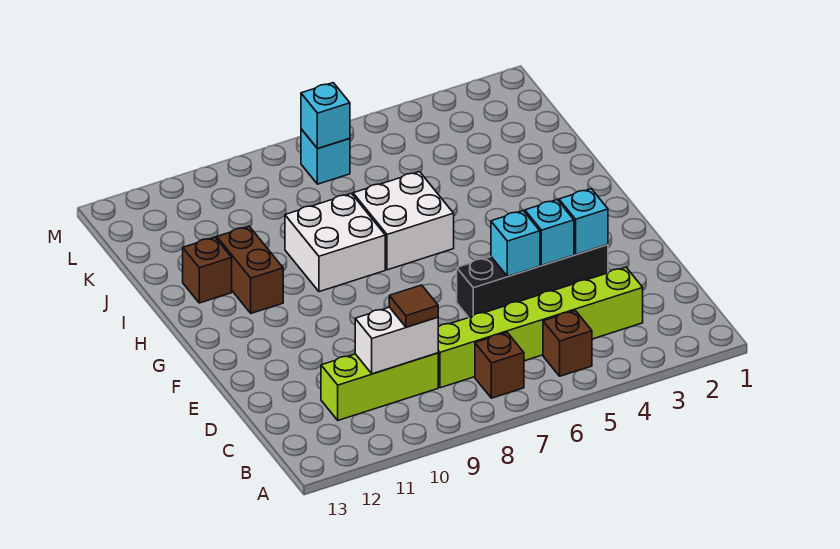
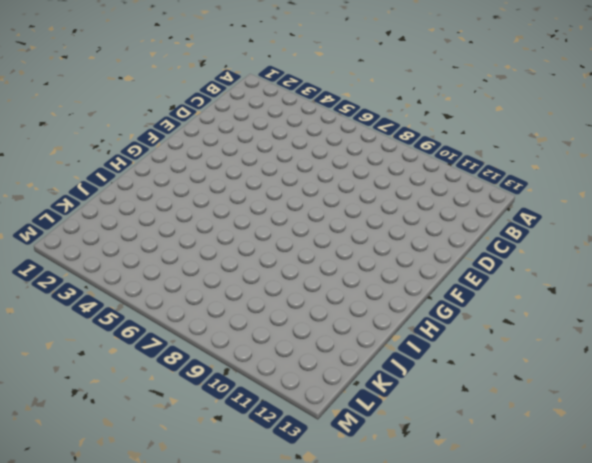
none -> brown brick B5 level 1
none -> brown brick B7 level 1
none -> lime brick C3:C8 level 1

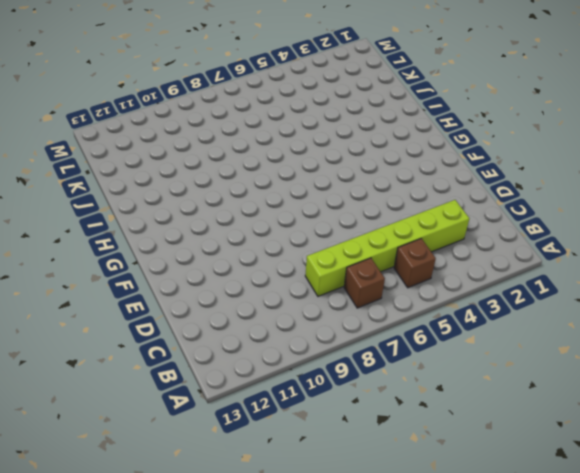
none -> lime brick C9:C11 level 1
none -> black brick E3:E6 level 1
none -> white brick H6:I7 level 1

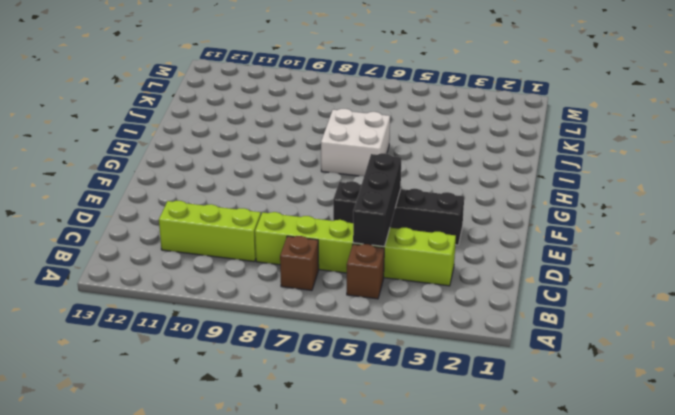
black brick C5:E5 level 2 -> cyan brick E5 level 2
none -> white brick H8:I9 level 1
none -> brown brick H11:I11 level 1
none -> brown brick I12 level 1

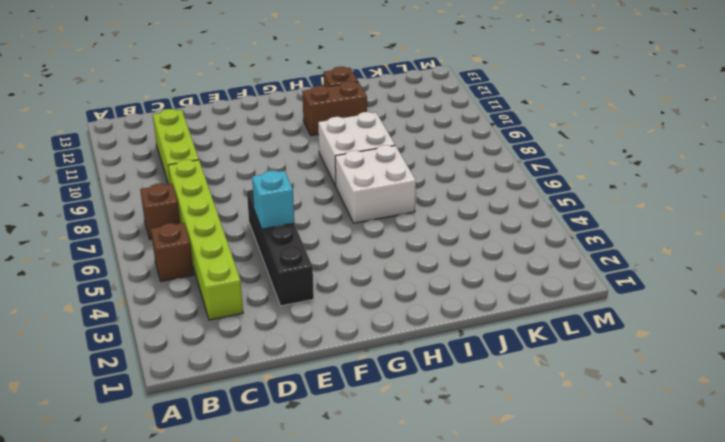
none -> cyan brick L7 level 1
none -> white brick C9:C10 level 2
none -> cyan brick E3 level 2

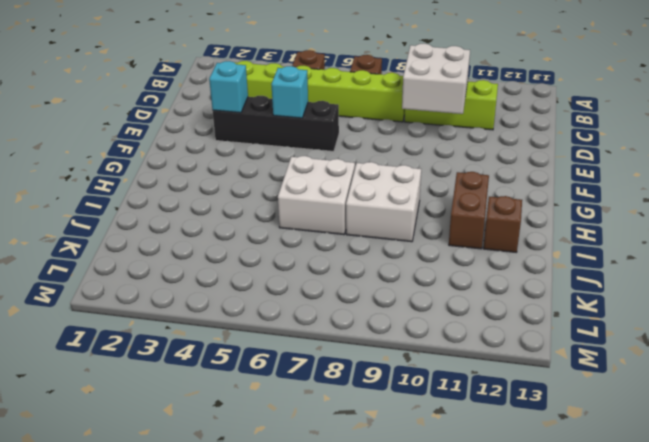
white brick C9:D10 level 2 -> white brick C9:C10 level 2
none -> cyan brick L7 level 1
none -> cyan brick E4 level 2
none -> cyan brick L7 level 2

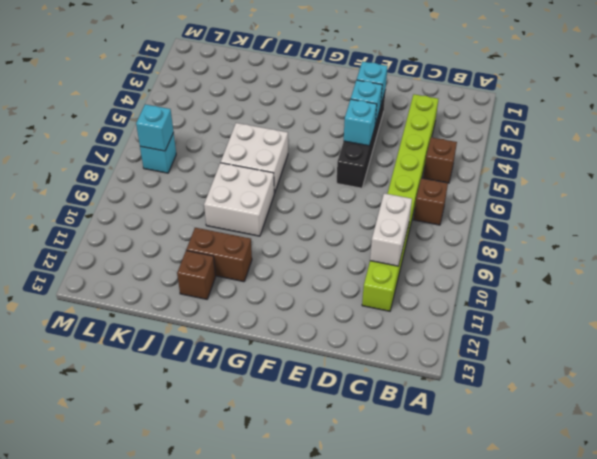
none -> brown tile C9 level 3

